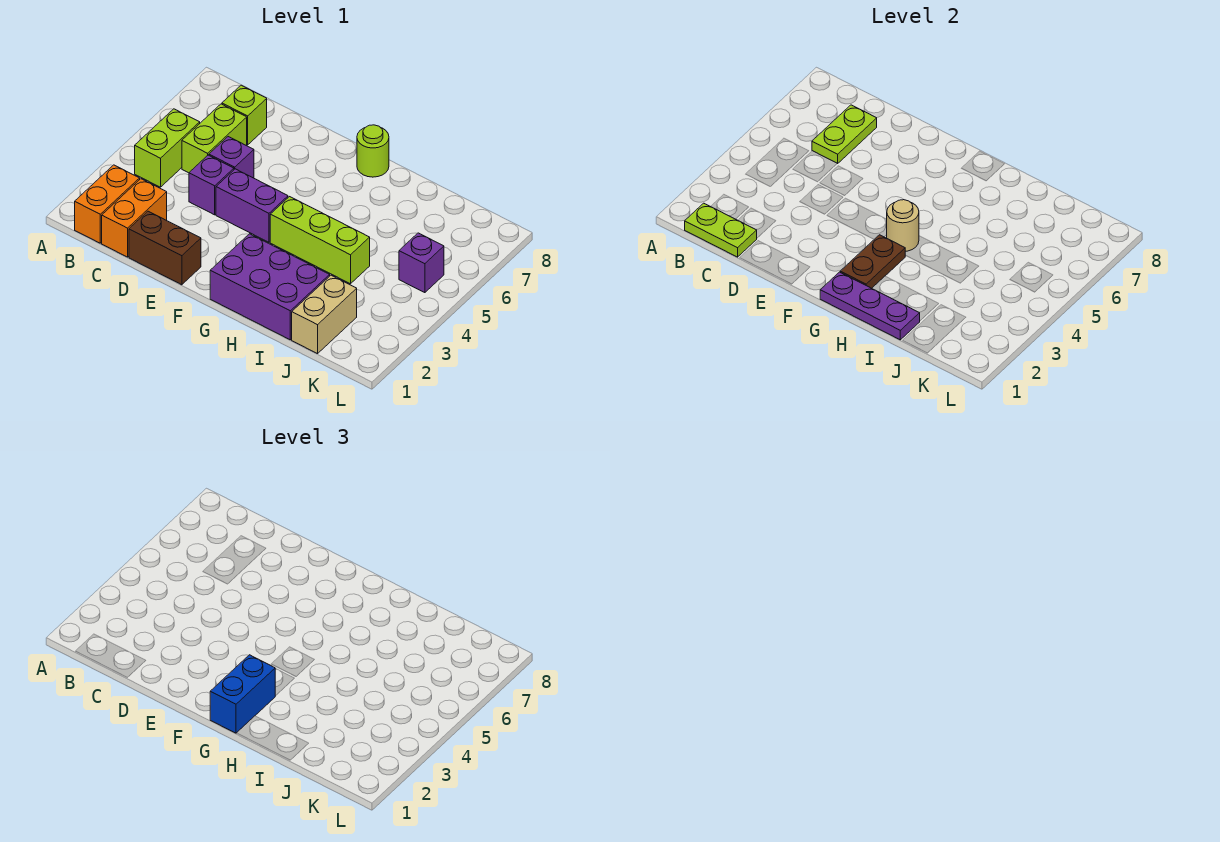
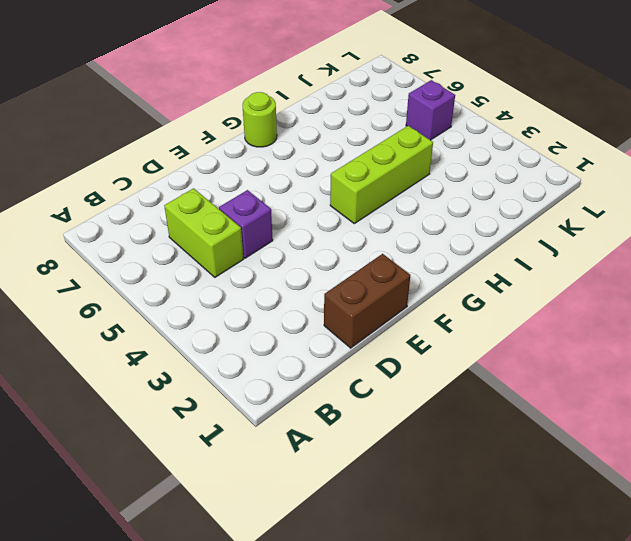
none -> orange brick B1:B2 level 1
none -> lime brick B4:B5 level 1
none -> orange brick C1:C2 level 1

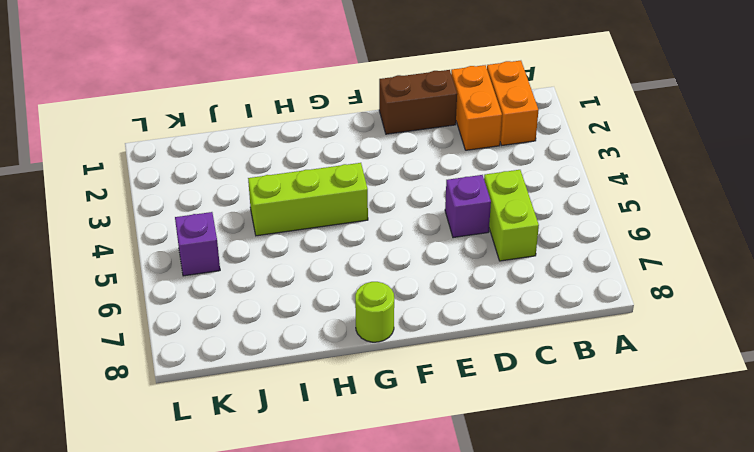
none -> lime brick B4:B5 level 1
none -> lime brick C7 level 1
none -> purple brick D4 level 1

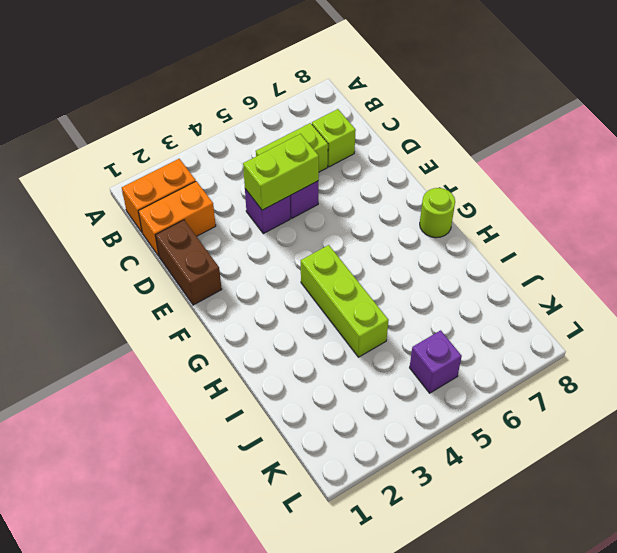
lime brick D4:D5 level 2 -> lime brick B4:B5 level 1
none -> purple brick E4:F4 level 1
none -> purple brick G1:I2 level 1
none -> tan brick J1:J2 level 1

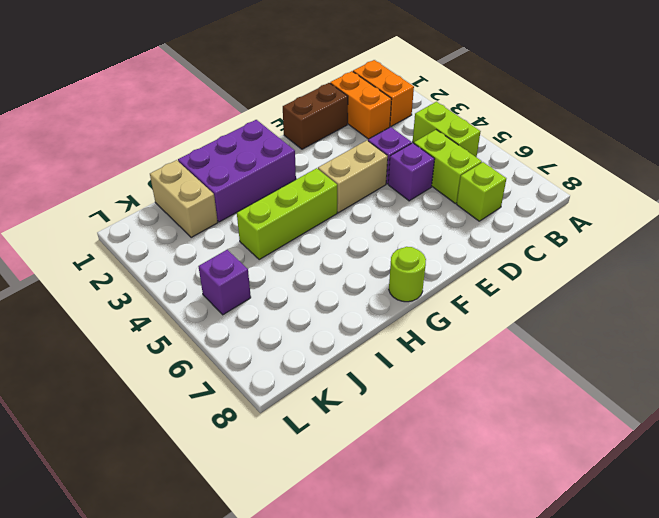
tan brick E4:F4 level 1 -> purple brick E4:F4 level 1
none -> lime plate B1:C1 level 2
none -> lime plate C6:C7 level 2
none -> purple plate G1:I1 level 2

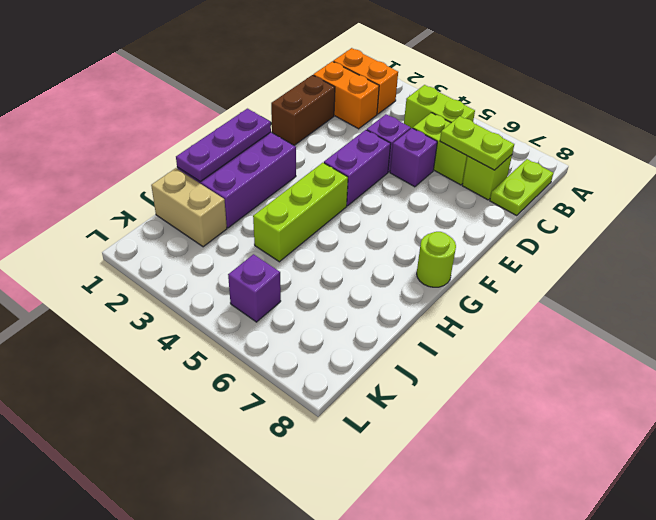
lime plate B8:C8 level 1 -> lime plate B1:C1 level 2
none -> brown plate G2:G3 level 2
none -> tan round brick G4 level 2
none -> blue brick G1:G2 level 3

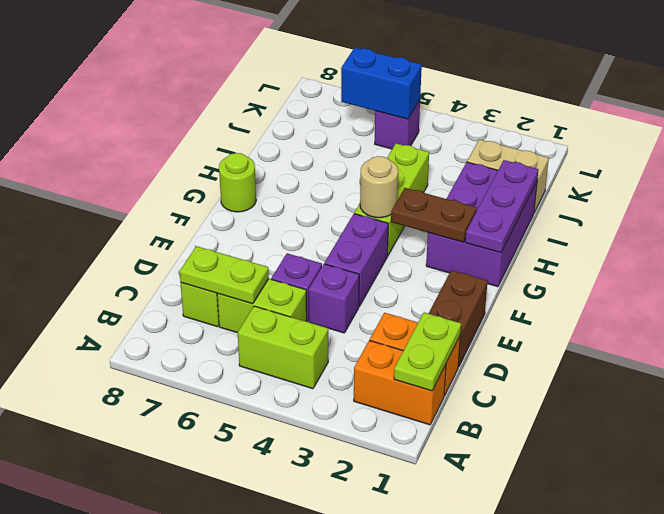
blue brick K5:K6 level 2 -> blue brick G1:G2 level 3

